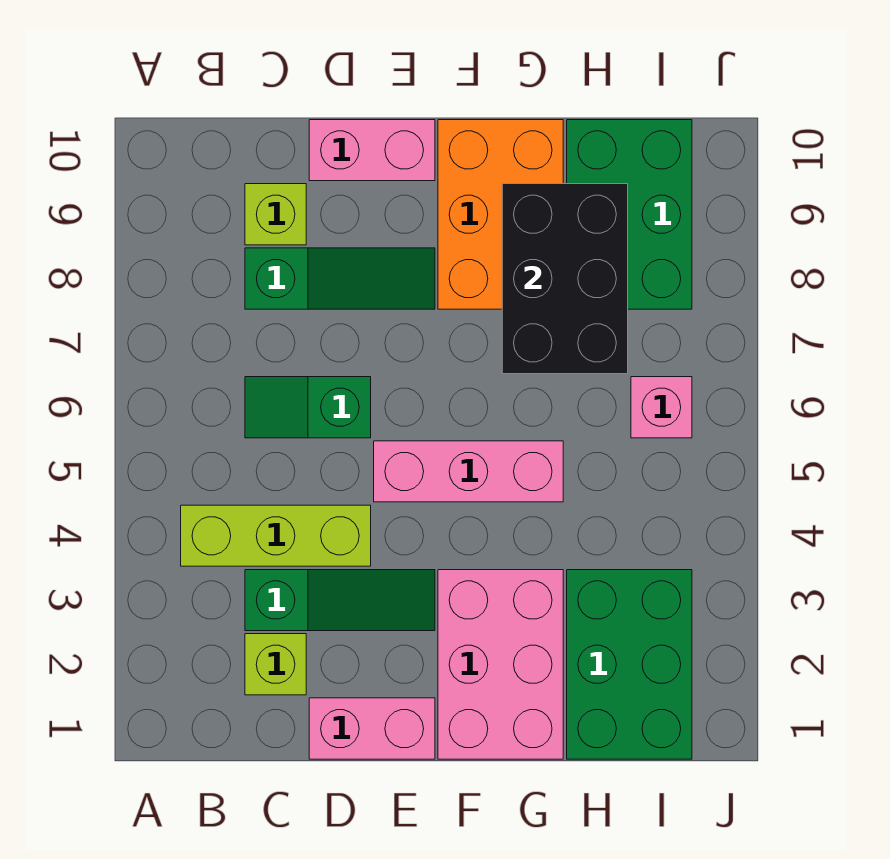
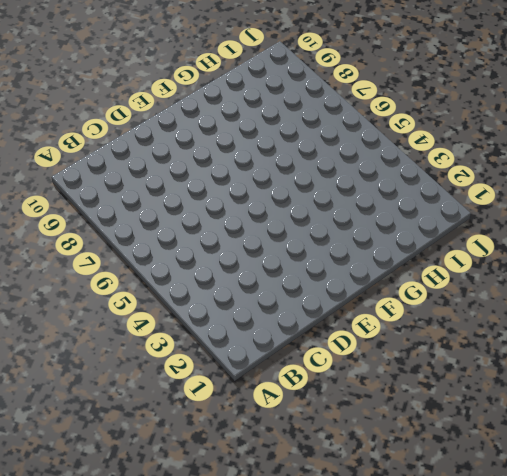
none -> lime brick B4:D4 level 1
none -> lime brick C2 level 1
none -> green slope C3:E3 level 1 top C

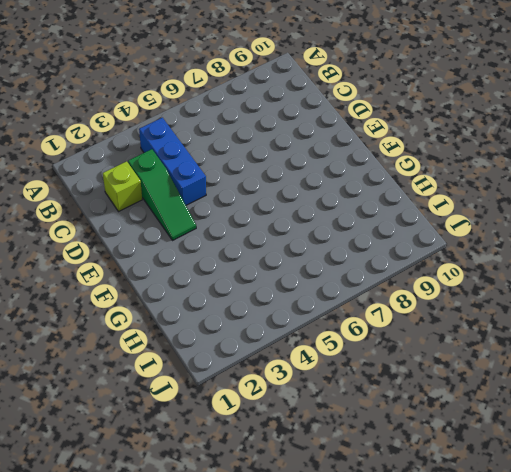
blue brick B4:D4 level 1 -> lime brick B4:D4 level 1
none -> green slope C6:D6 level 1 top D
none -> green slope C8:E8 level 1 top C
none -> lime brick C9 level 1

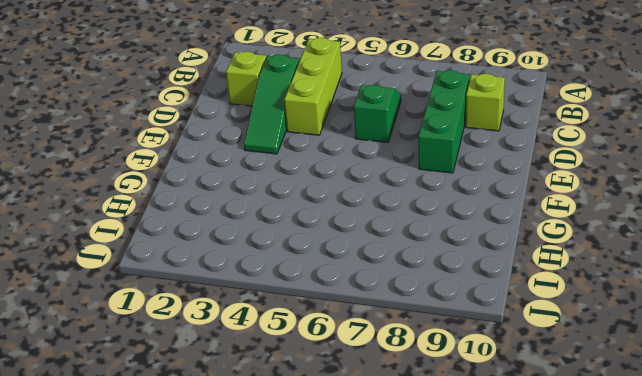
green brick C8:E8 level 1 -> green slope C8:E8 level 1 top C
none -> pink brick D1:E1 level 1
none -> pink brick D10:E10 level 1
none -> pink brick E5:G5 level 1

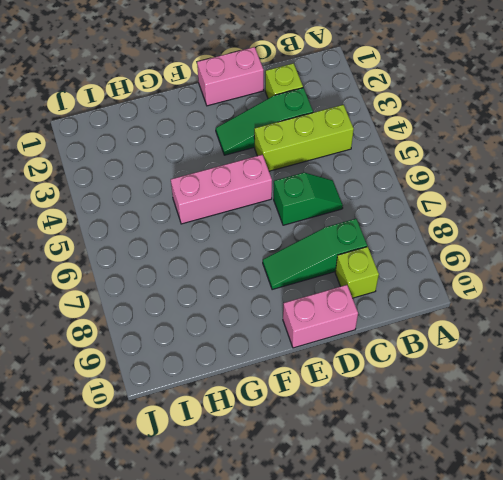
none -> pink brick F1:G3 level 1
none -> orange brick F8:G10 level 1
none -> green brick H1:I3 level 1

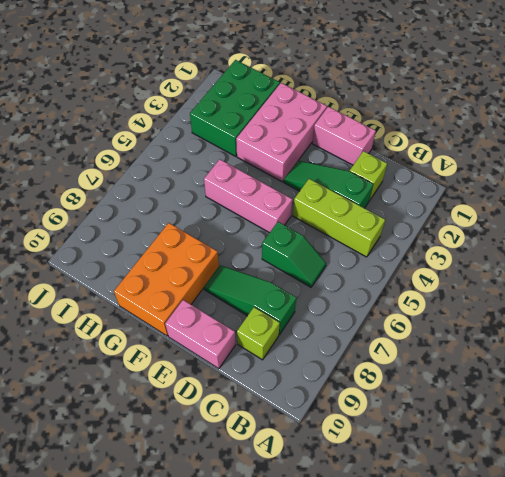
none -> green brick H8:I10 level 1
none -> pink brick I6 level 1
none -> black brick G7:H9 level 2

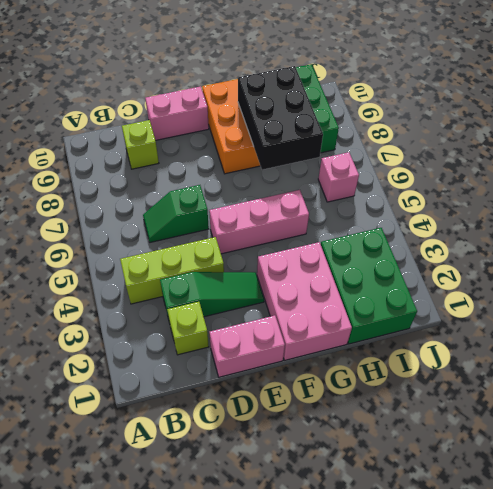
none -> green slope C8:E8 level 1 top C

